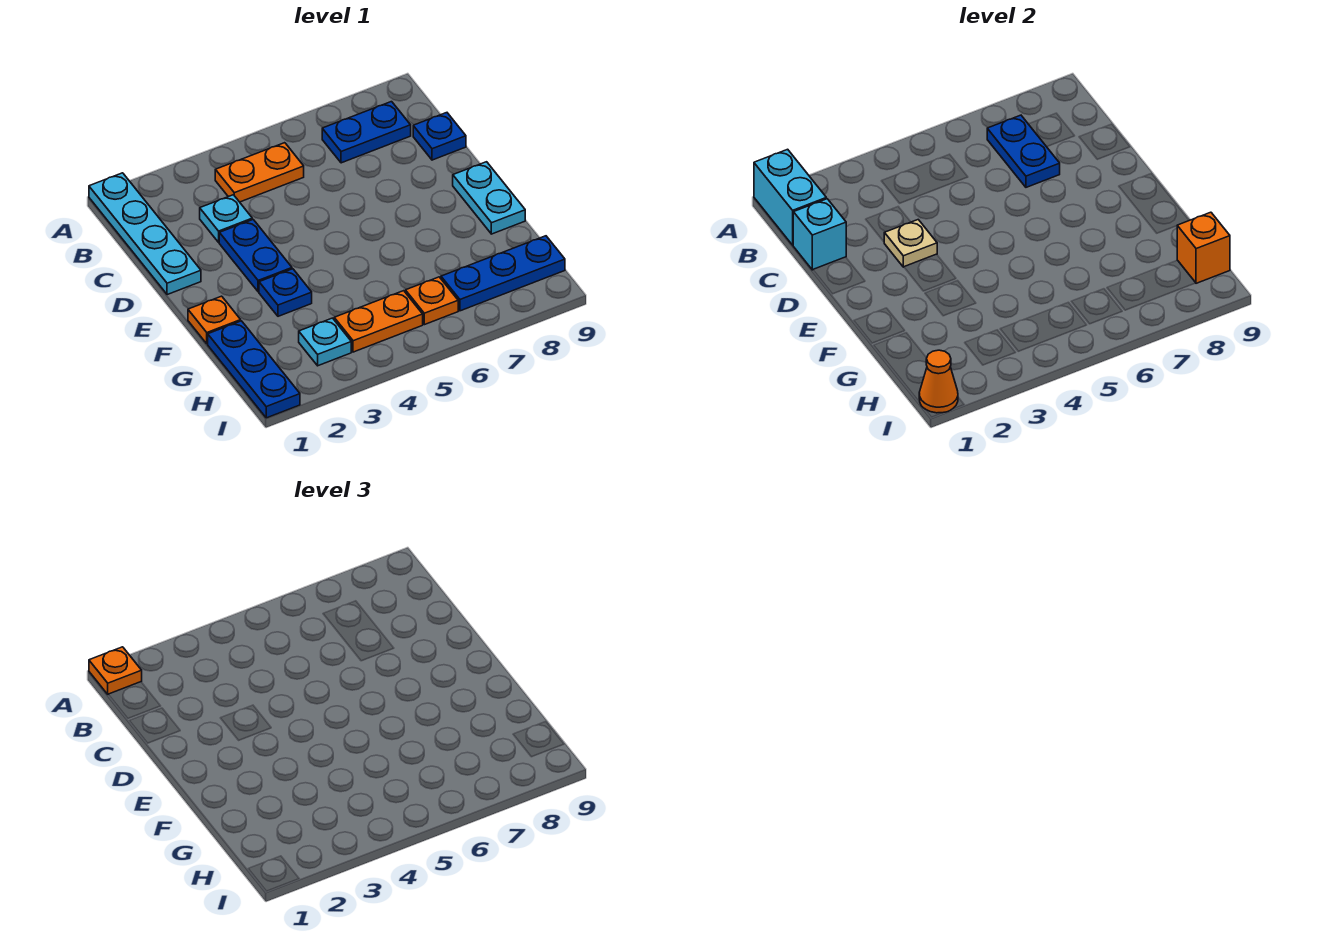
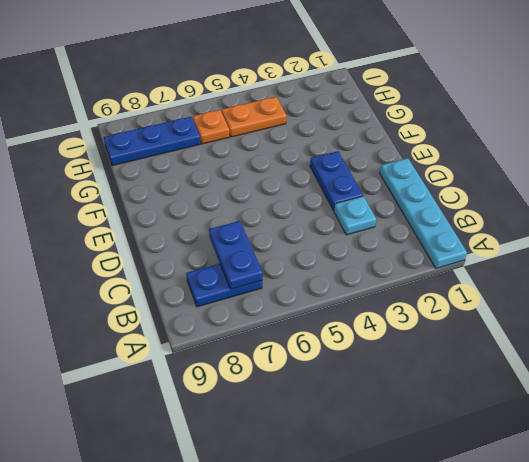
none -> orange plate B4:B5 level 1
none -> blue plate C9 level 1
none -> cyan plate E9:F9 level 1

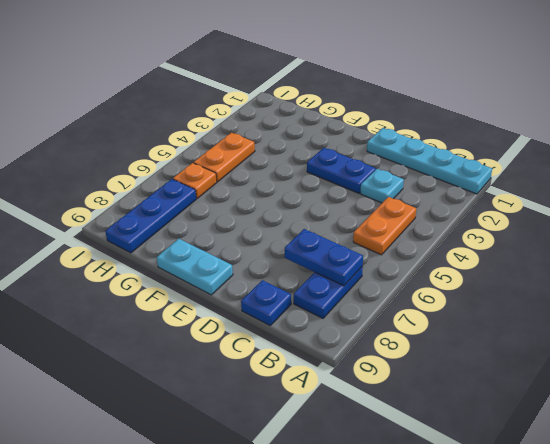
none -> orange plate F1 level 1
none -> blue plate F3 level 1
none -> blue plate G1:I1 level 1

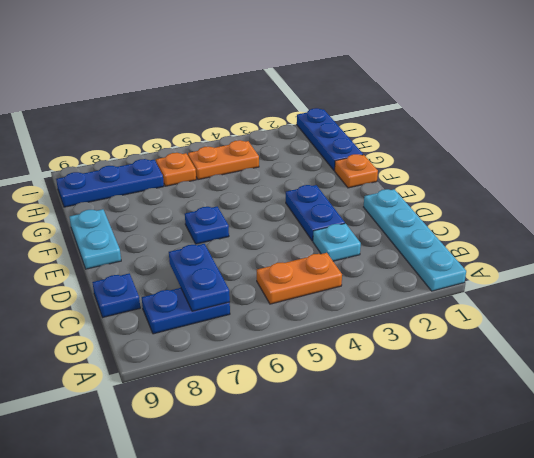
blue plate E6 level 1 -> blue plate F3 level 1
none -> cyan plate H3 level 1
none -> cyan brick A1:B1 level 2
none -> cyan brick C1 level 2

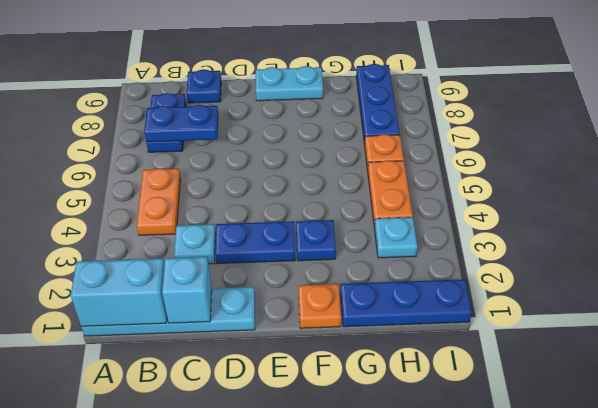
none -> tan plate D3 level 2
none -> orange brick H9 level 2
none -> orange cone I1 level 2

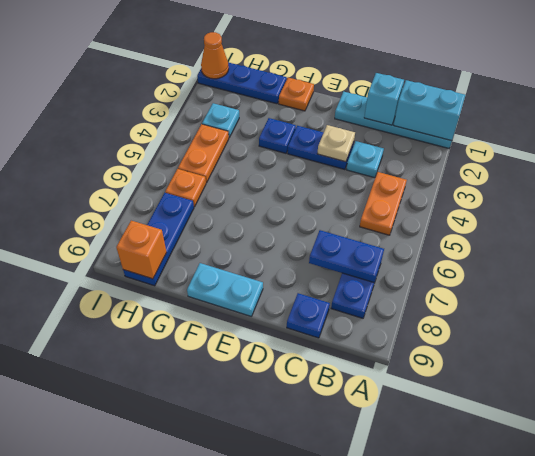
none -> orange plate A1 level 3

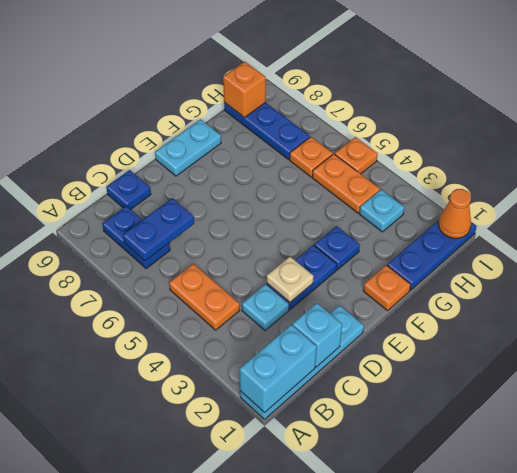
orange plate I5 level 1 -> orange plate A1 level 3

